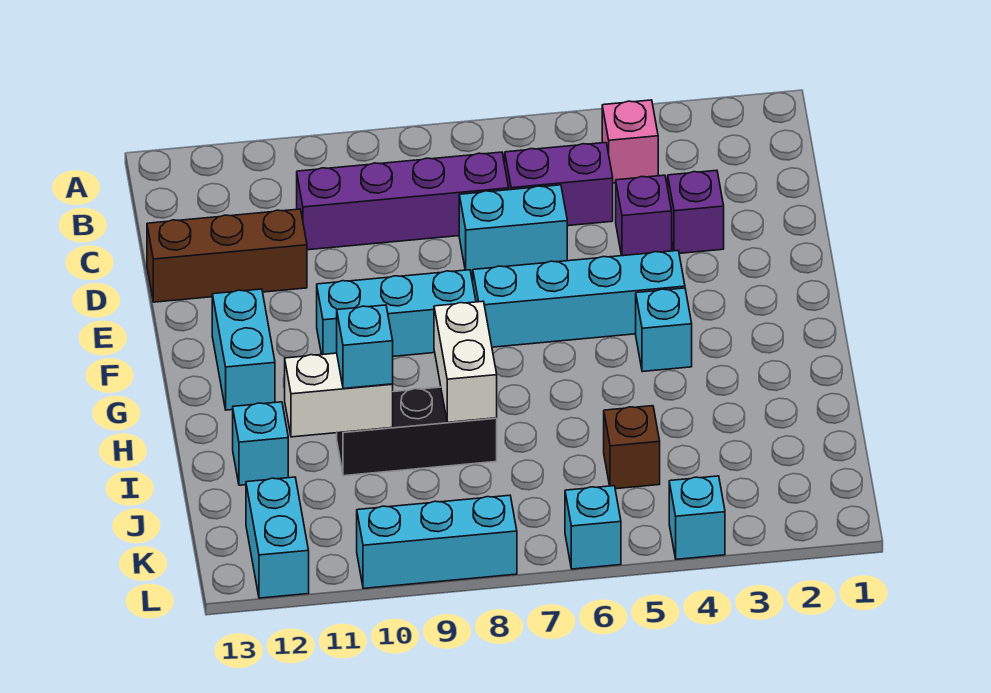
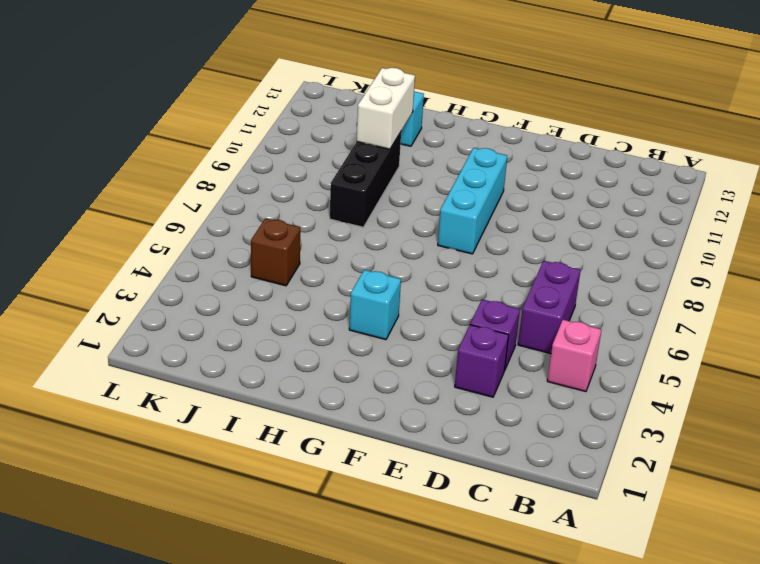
none -> purple brick C7:C10 level 1
none -> cyan brick D6:D7 level 1
none -> brown brick D11:D13 level 1

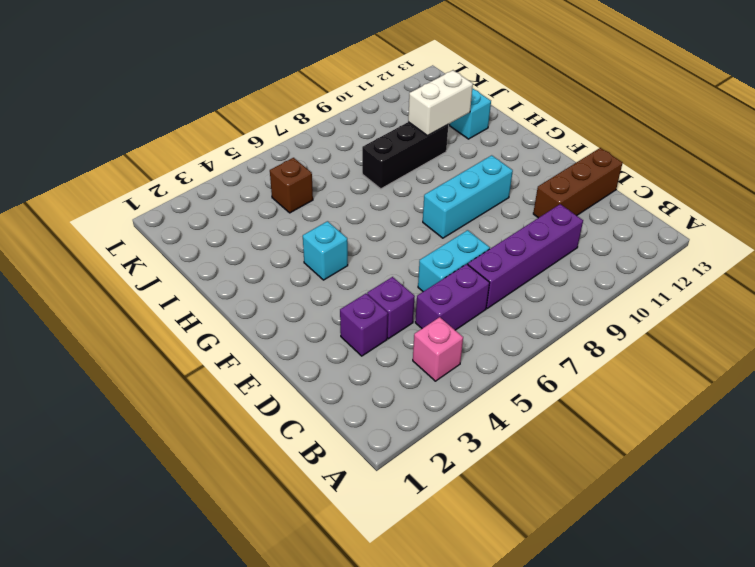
none -> cyan brick F4:F7 level 1
none -> cyan brick F12:G12 level 1
none -> cyan brick K12:L12 level 1

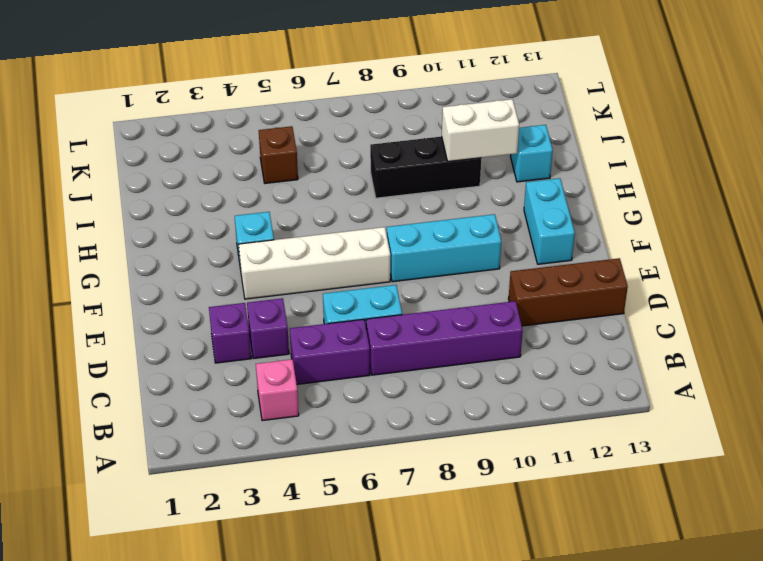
white brick F4:F7 level 1 -> cyan brick F4:F7 level 1
none -> cyan brick K12:L12 level 1
none -> cyan brick L4 level 1
none -> cyan brick L6 level 1

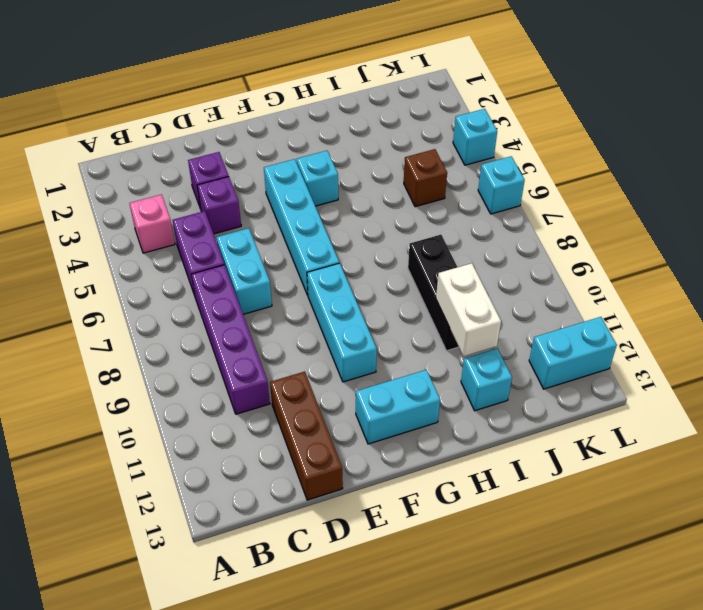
none -> cyan brick L8:L10 level 1
none -> white brick H8:I8 level 2
none -> cyan brick I10 level 3

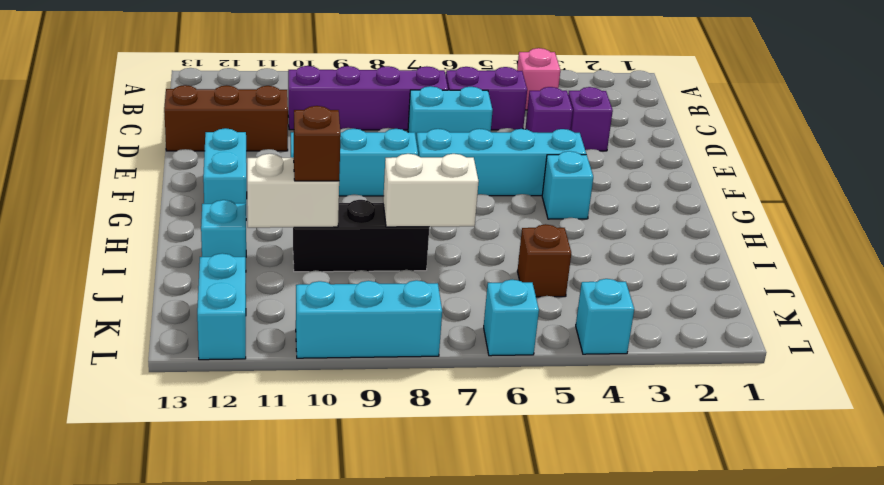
white brick I7:I8 level 2 -> white brick H8:I8 level 2
brown brick I10 level 3 -> cyan brick I10 level 3

